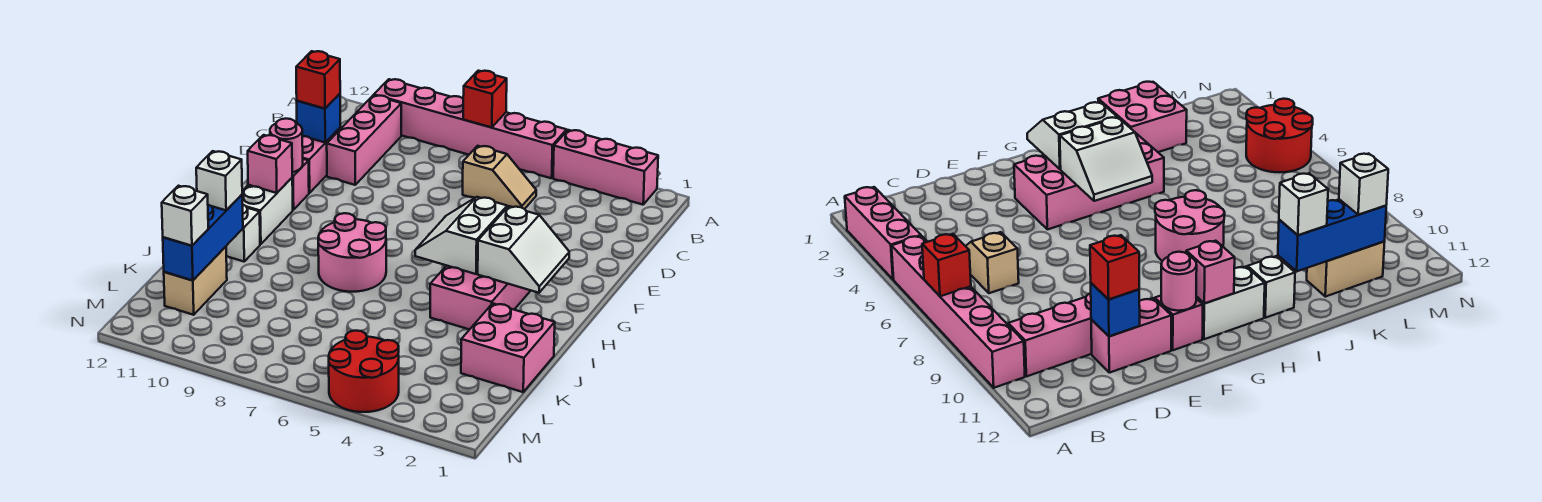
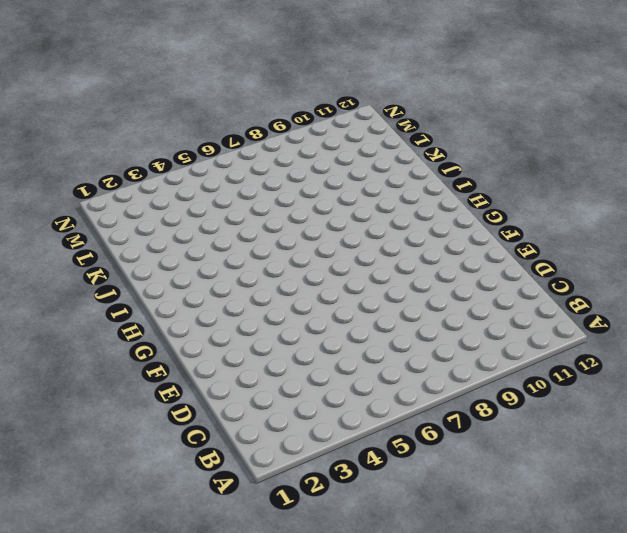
none -> pink brick A2:A4 level 1
none -> pink brick A5:A10 level 1
none -> pink brick B10:D10 level 1

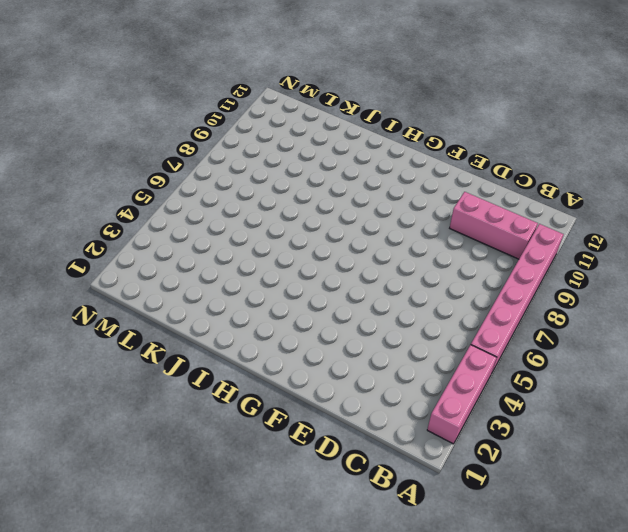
none -> tan slope C5:C6 level 1 top 6
none -> pink brick D11:E11 level 1
none -> pink brick F3:I4 level 1

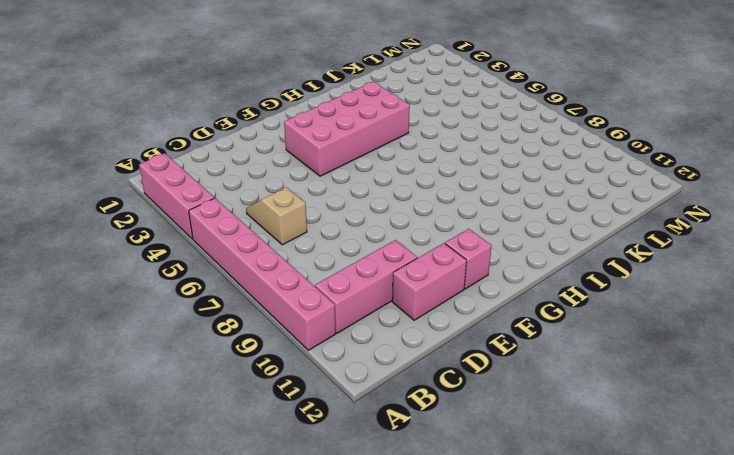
none -> white brick G11:H11 level 1
none -> pink round brick H7:I8 level 1
none -> white brick I11 level 1

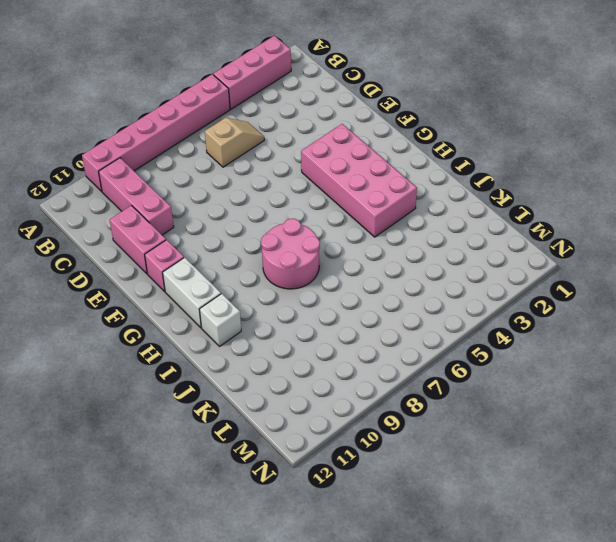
none -> pink brick J1:K2 level 1
none -> tan brick K11:L11 level 1
none -> red round brick M4:N5 level 1

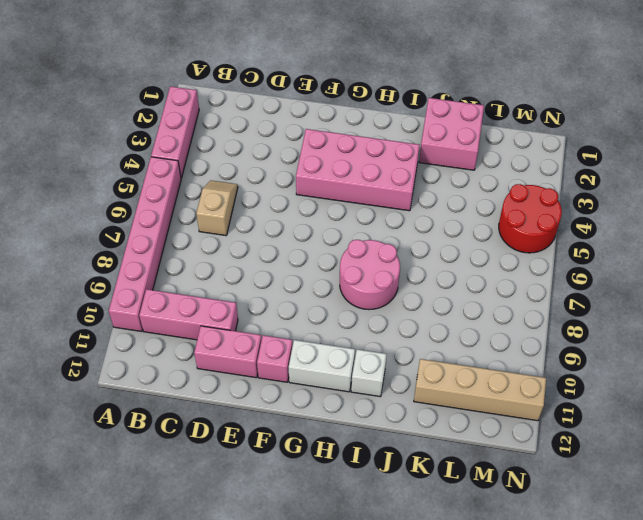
tan brick K11:N11 level 1 -> tan brick K11:L11 level 1
none -> red brick A7 level 2
none -> blue brick D11 level 2
none -> pink round brick F11 level 2

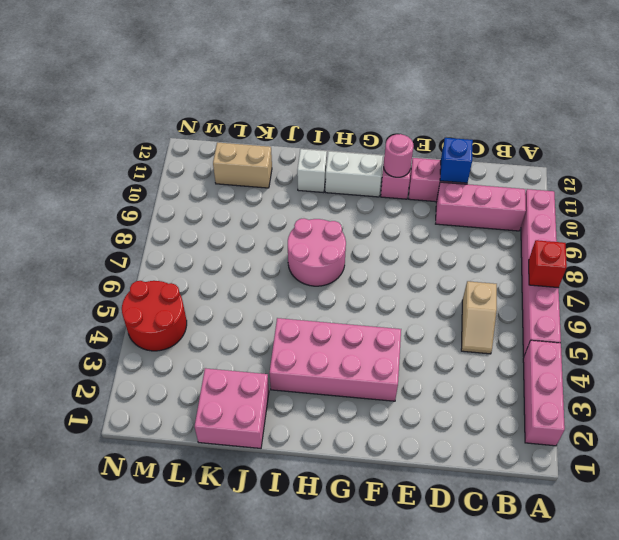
none -> white slope G2:H3 level 2 top 3
none -> white slope G4:H5 level 2 top 4
none -> pink brick G11 level 2

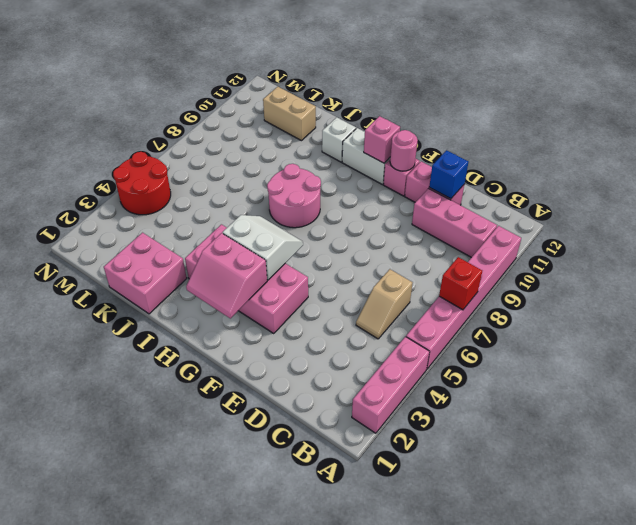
pink slope G2:H3 level 2 top 3 -> white slope G2:H3 level 2 top 3
none -> blue brick J11:L11 level 2
none -> red brick D11 level 3
none -> white brick J11 level 3

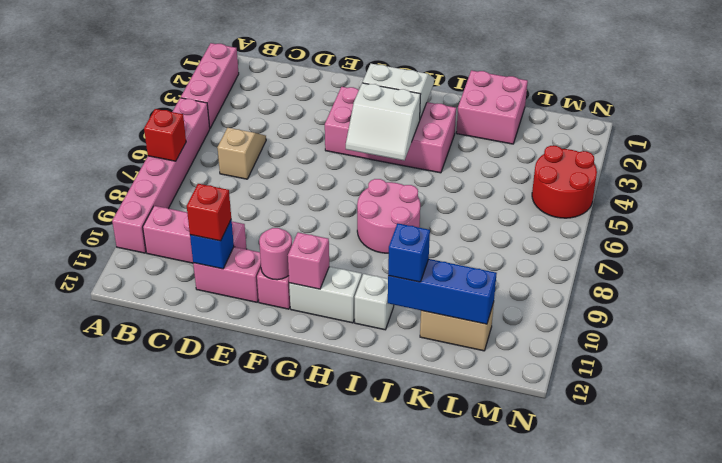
blue brick J11 level 3 -> white brick J11 level 3
none -> white brick L11 level 3

